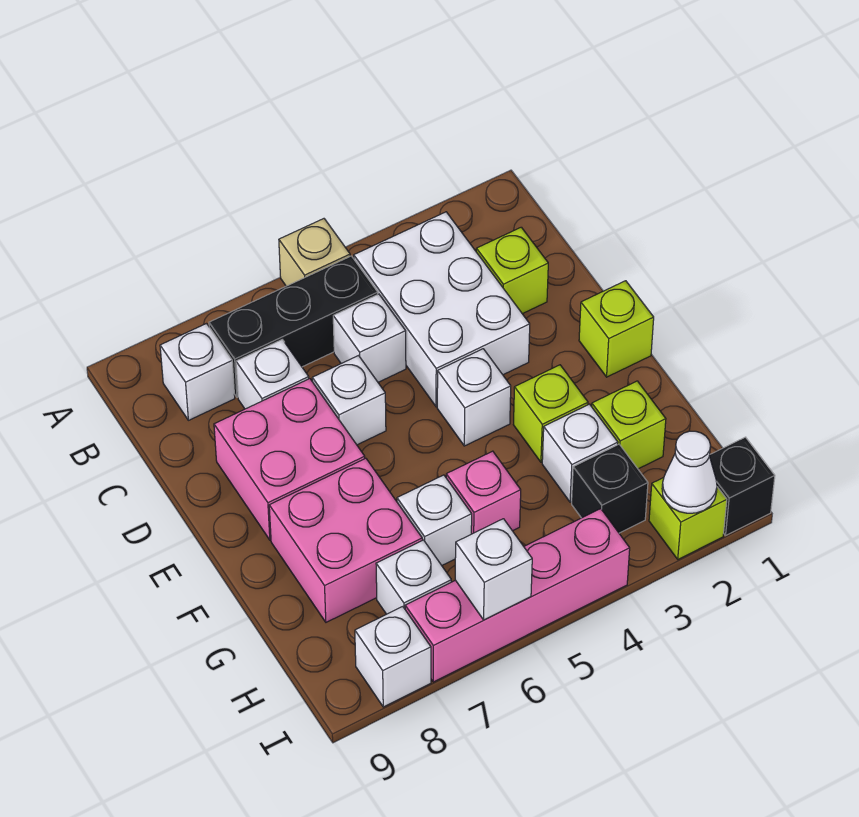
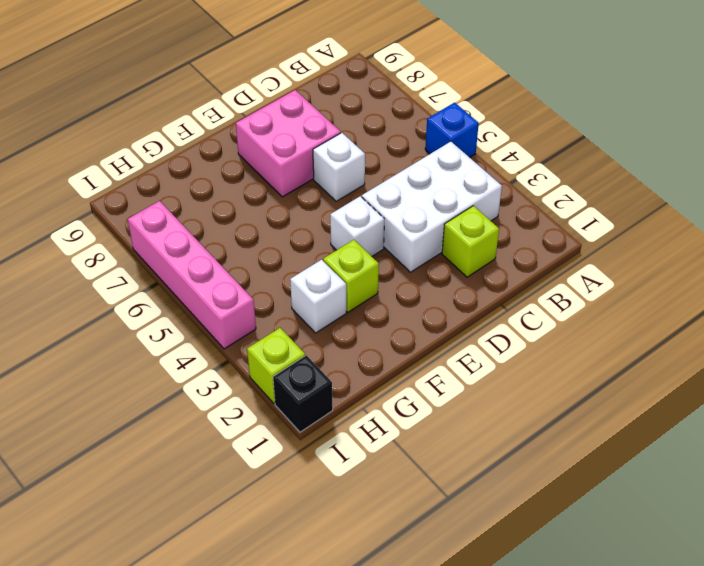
blue brick A5 level 1 -> tan brick A5 level 1
none -> black brick B5:B7 level 1
none -> white brick B8 level 1
none -> white brick C5 level 1

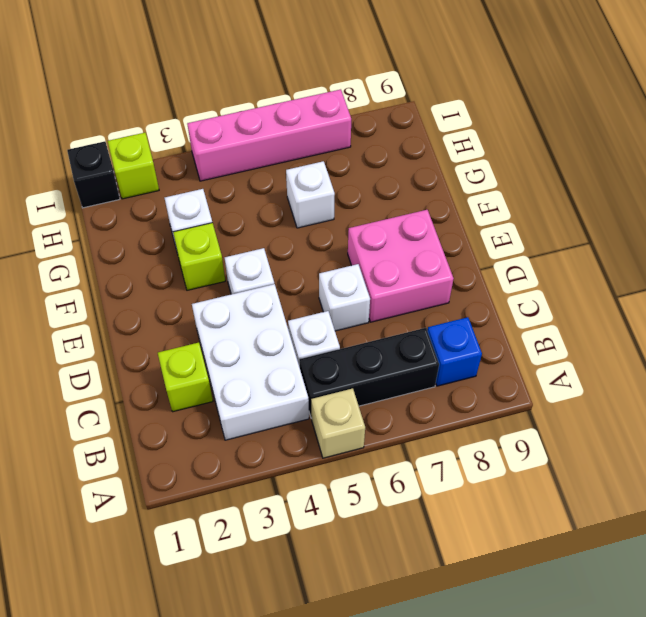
blue brick B8 level 1 -> white brick B8 level 1
none -> white brick C7 level 1
none -> lime brick E1 level 1
none -> pink brick F7:G8 level 1

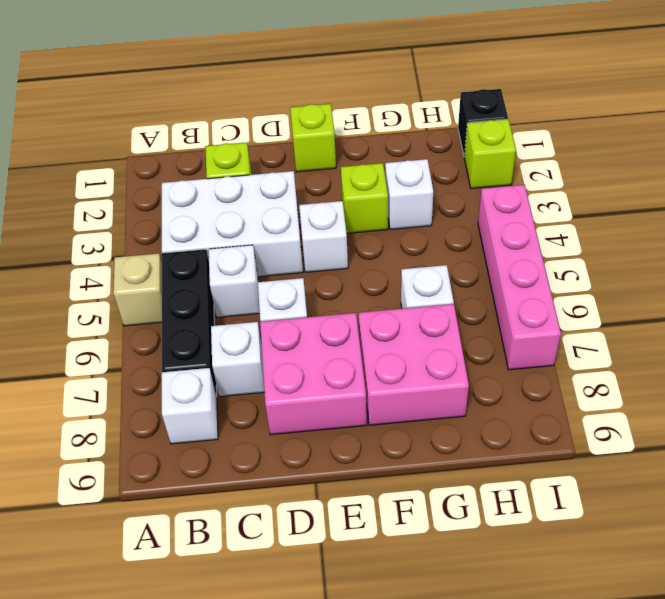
none -> lime brick G2 level 1
none -> pink brick G5 level 1
none -> black brick H3 level 1

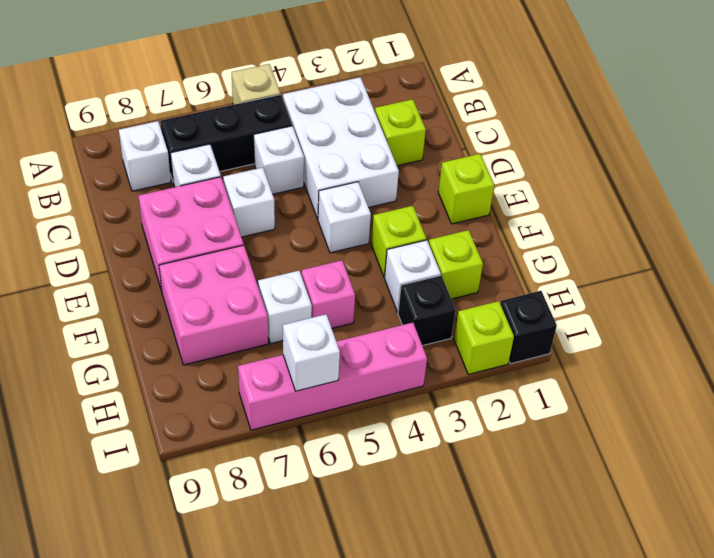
none -> white brick H7 level 1
none -> white brick I8 level 1
none -> white cone I2 level 2

